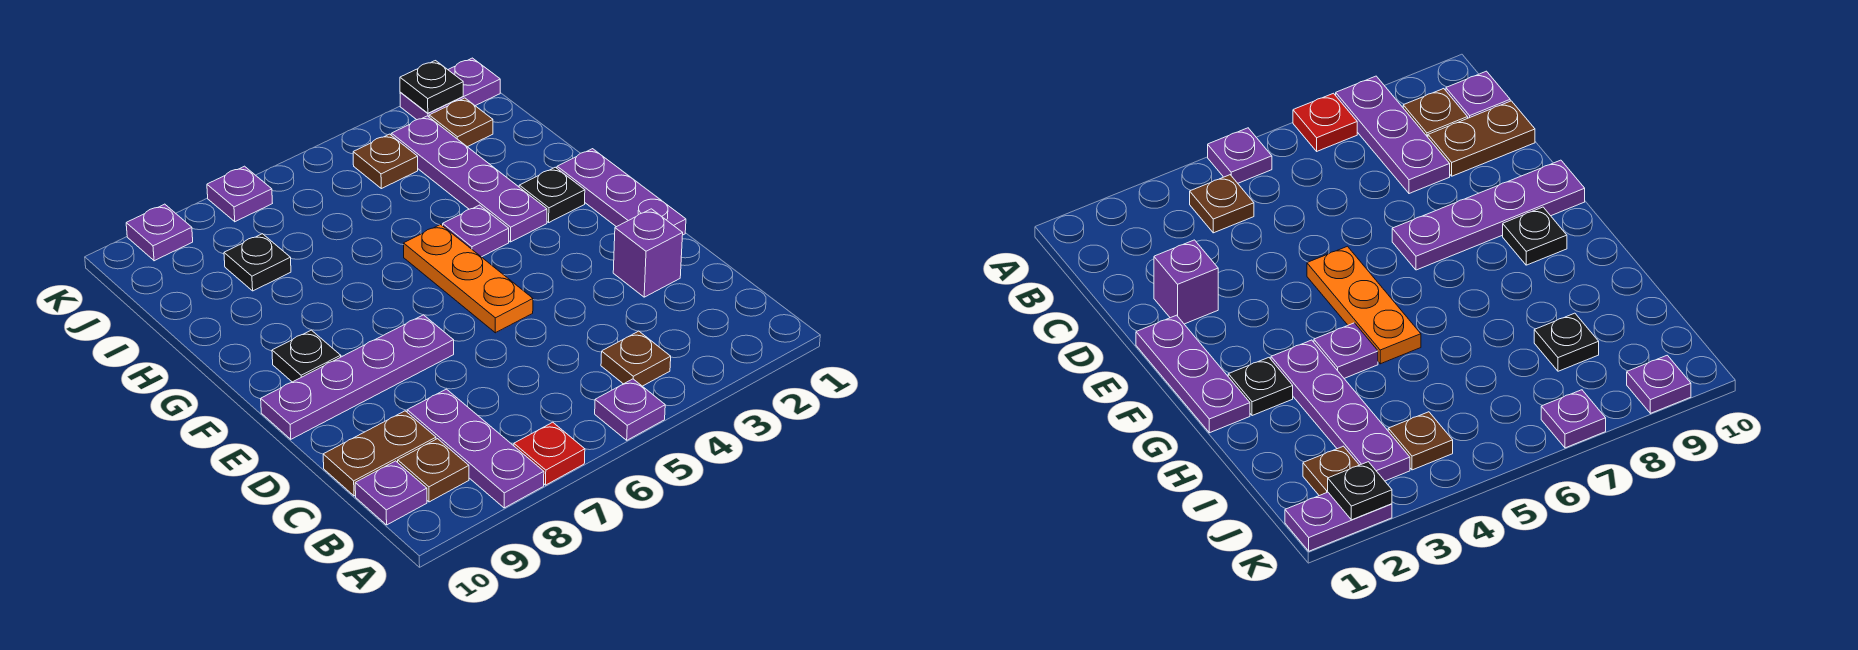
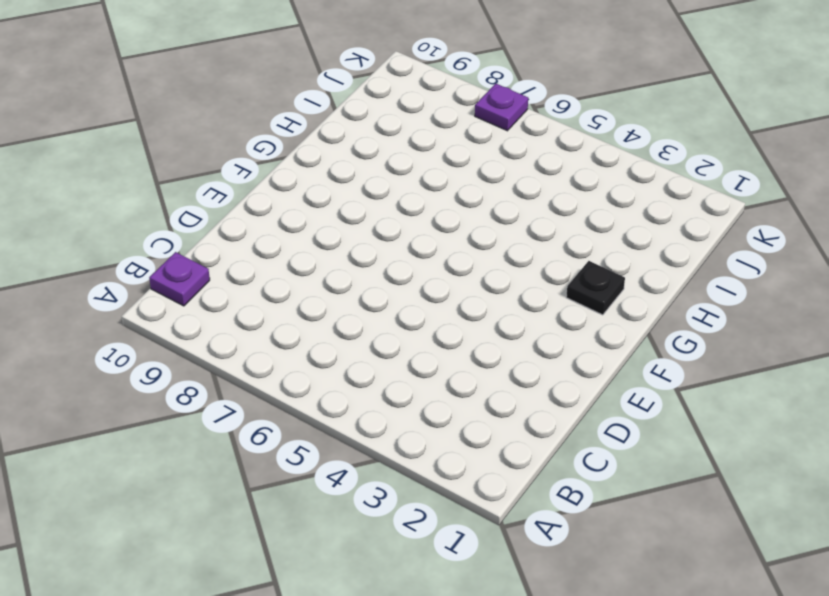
none -> purple plate A5 level 1
none -> red plate A7 level 1
none -> purple plate A8:C8 level 1

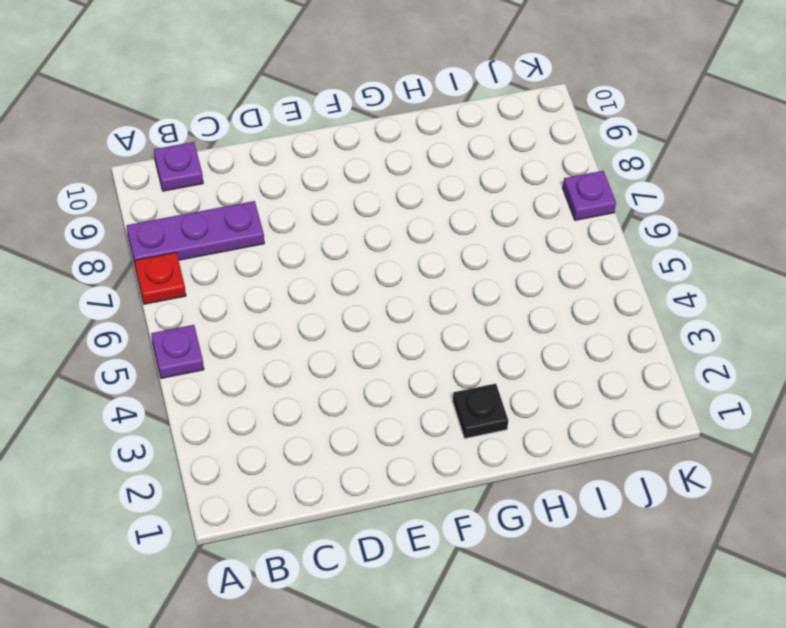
none -> brown plate B4 level 1
none -> brown plate B9 level 1
none -> brown plate C9:C10 level 1

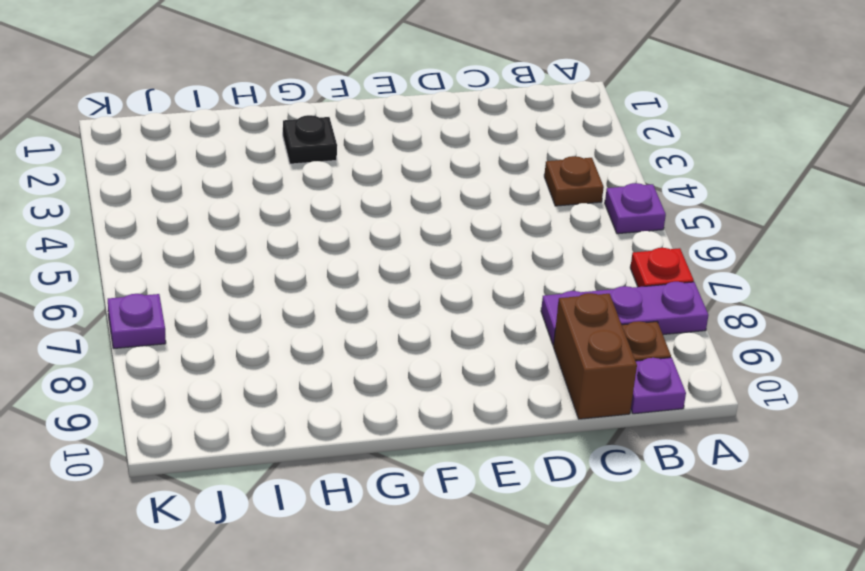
brown brick C9:C10 level 1 -> brown plate C9:C10 level 1
none -> purple brick D2 level 1
none -> purple plate E1:G1 level 1
none -> orange plate E5:G5 level 1

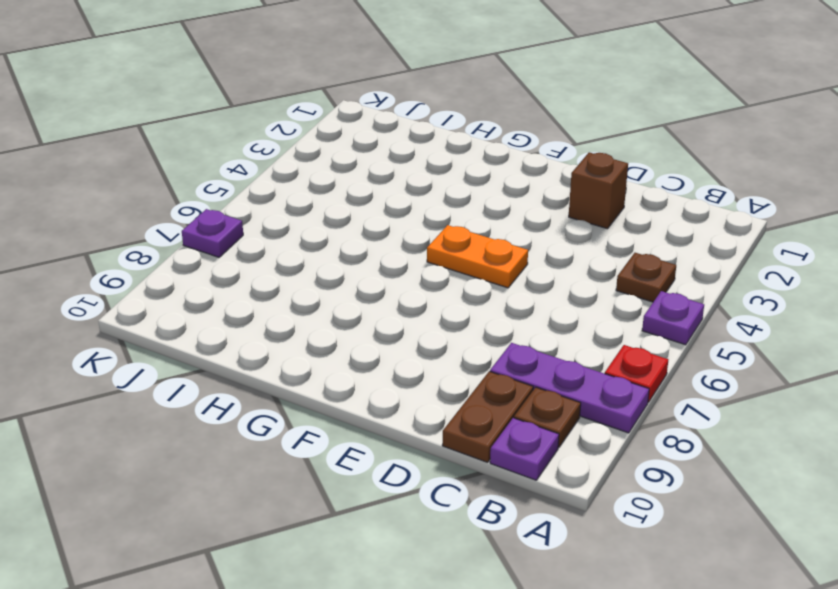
brown brick D2 level 1 -> purple brick D2 level 1
orange plate E5:F5 level 1 -> orange plate E5:G5 level 1
none -> purple plate E1:G1 level 1
none -> purple plate E7:E10 level 1
none -> black plate F9 level 1

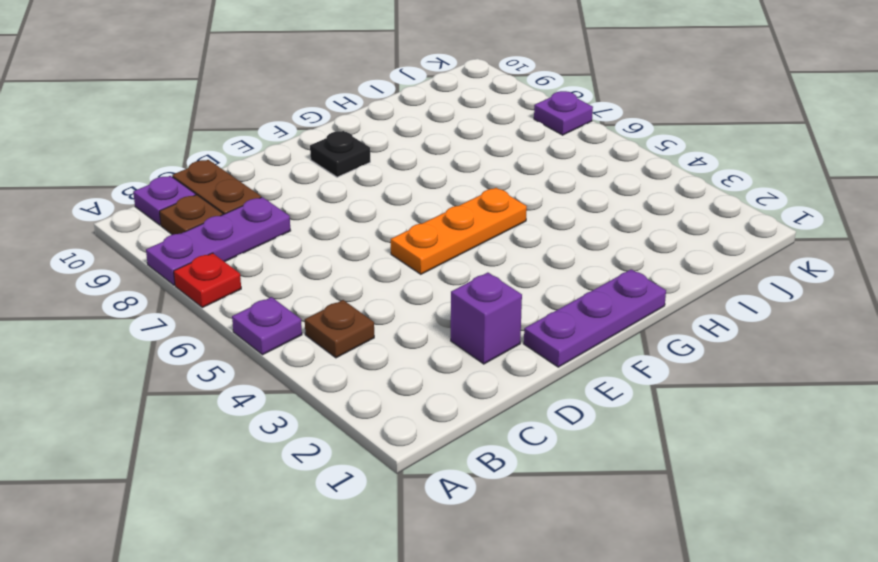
none -> purple plate E7:E10 level 1
none -> black plate G2 level 1
none -> purple plate G3:J3 level 1

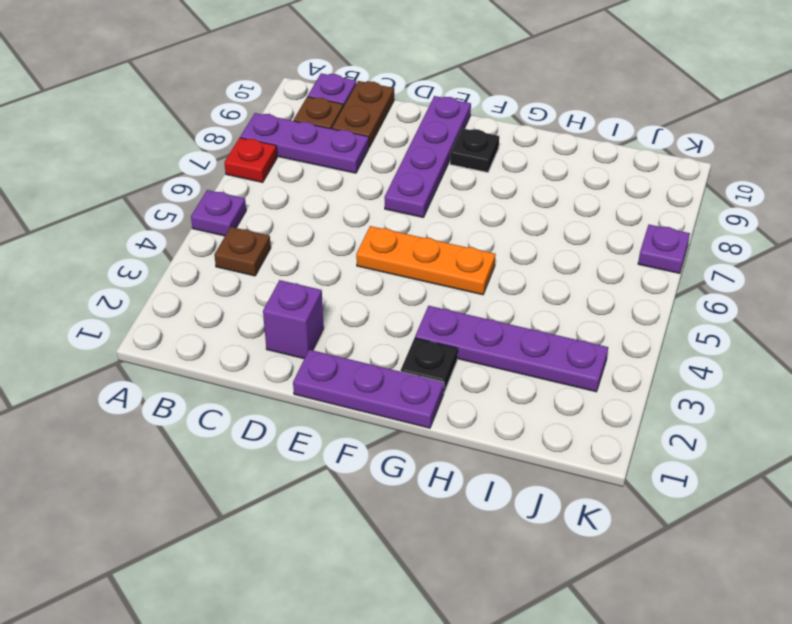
none -> purple plate G4 level 1
none -> black plate I8 level 1
none -> brown plate J2 level 1

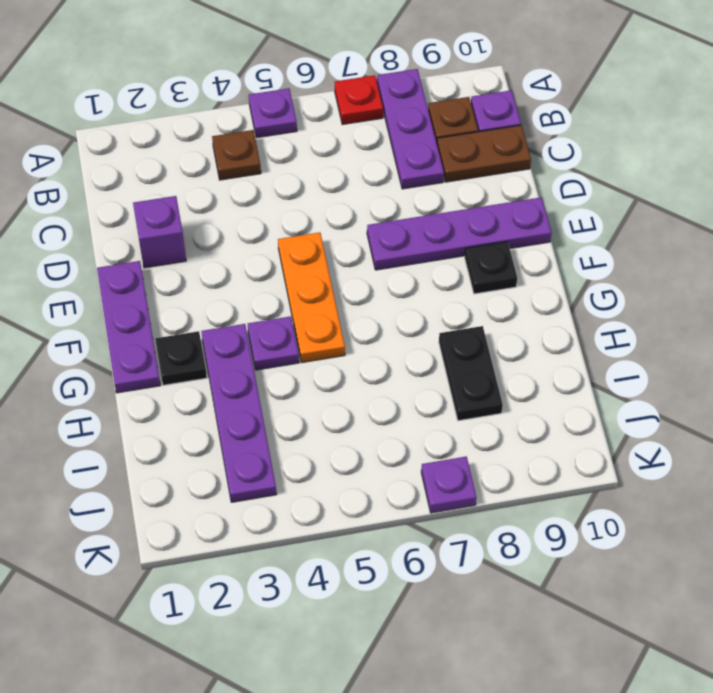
black plate H8:I8 level 1 -> black plate I8 level 1
none -> brown plate J2 level 1
none -> brown plate J4 level 1
none -> purple plate K1:K2 level 1

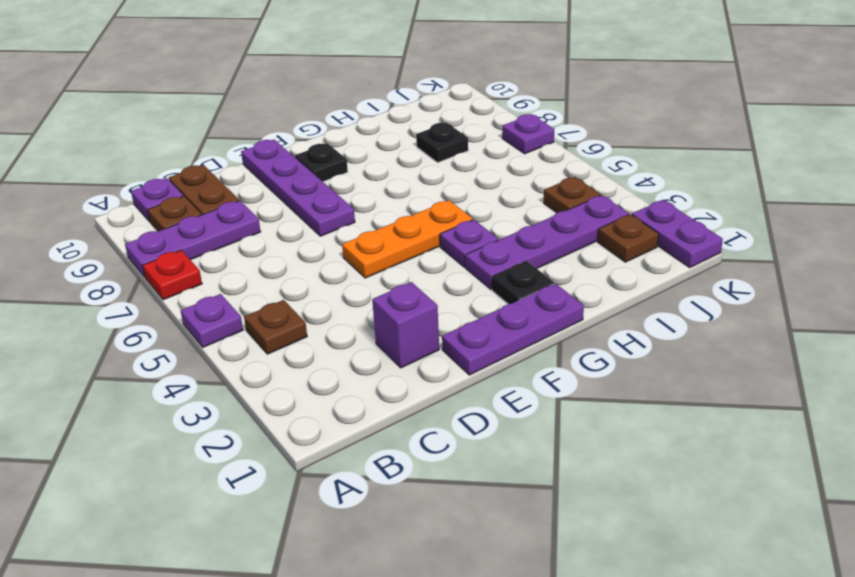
none -> purple plate K9 level 1
none -> black plate K2 level 2

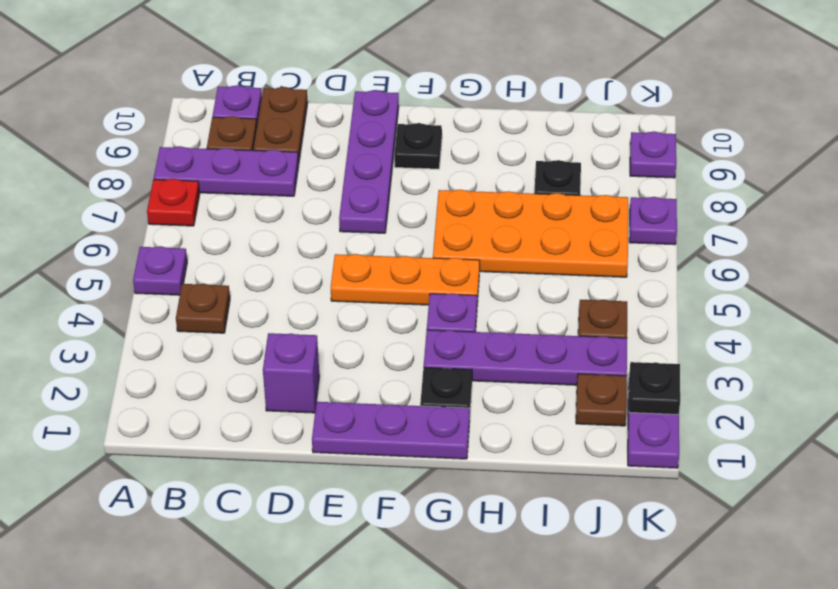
orange plate G6:J7 level 1 -> none

